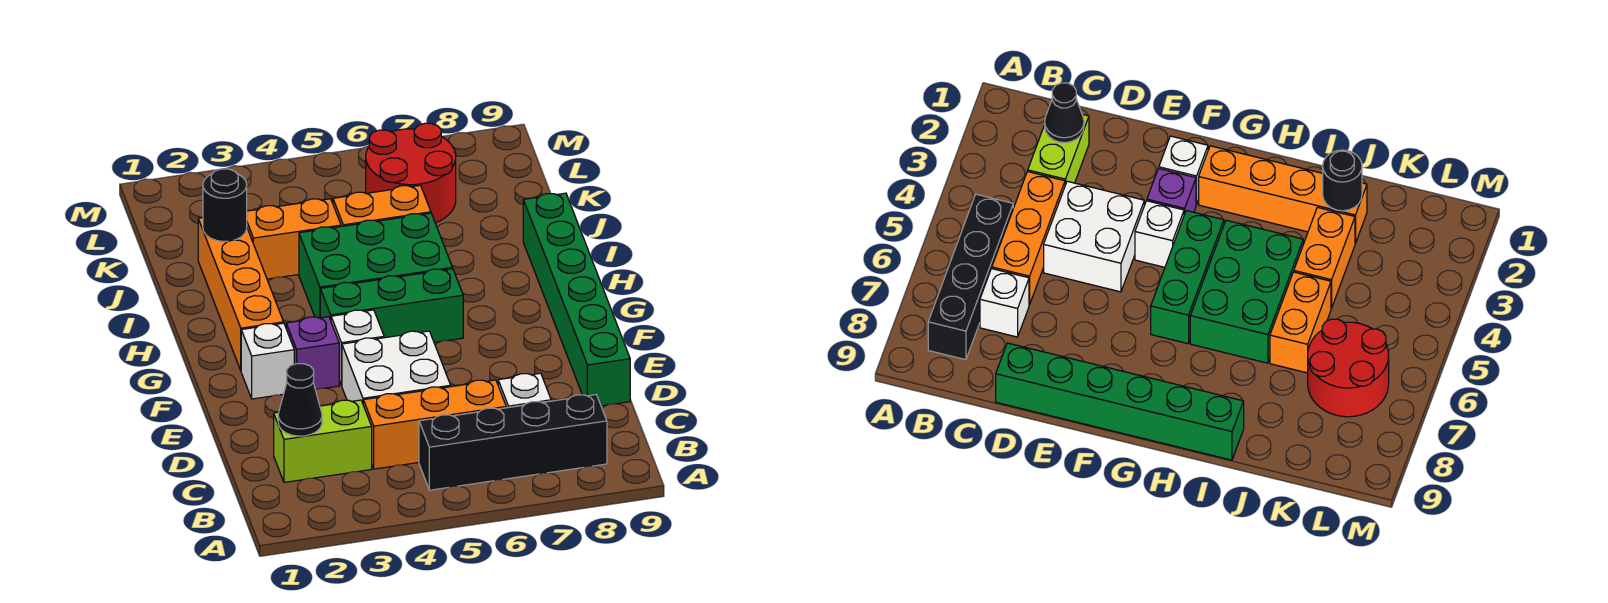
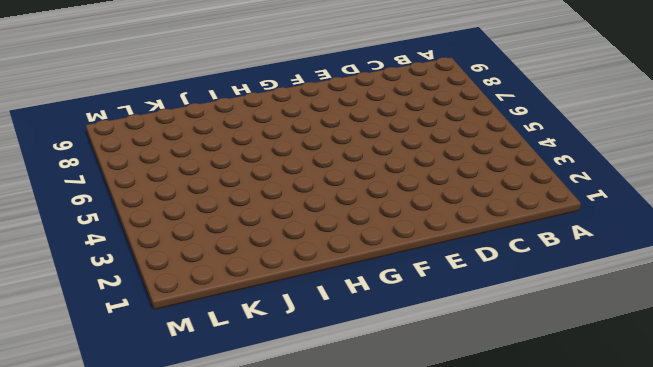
none -> black brick B5:B8 level 1
none -> lime brick C2:C3 level 1
none -> orange brick C4:C6 level 1

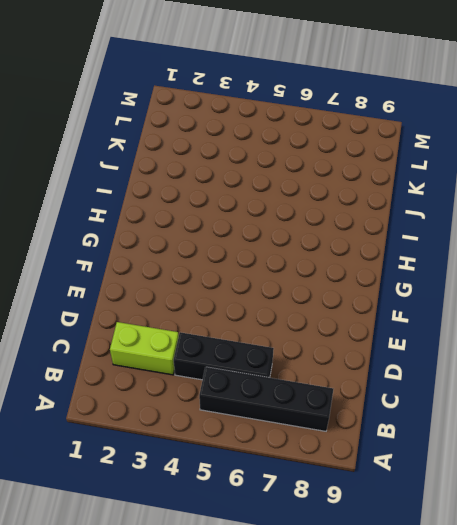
black brick C4:C6 level 1 -> orange brick C4:C6 level 1
none -> white brick C7 level 1
none -> white brick D4:E5 level 1
none -> green brick D9:I9 level 1

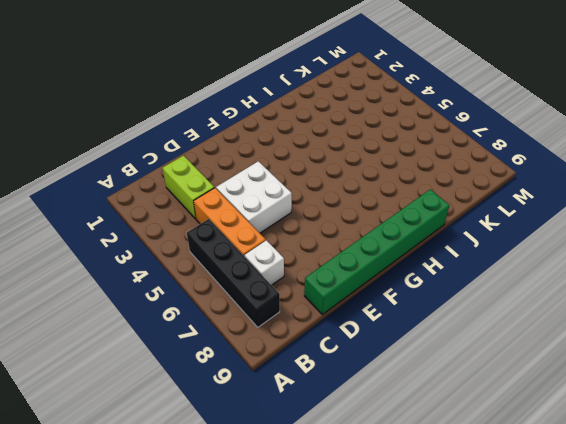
none -> white brick F2 level 1
none -> purple brick F3 level 1
none -> white brick F4 level 1

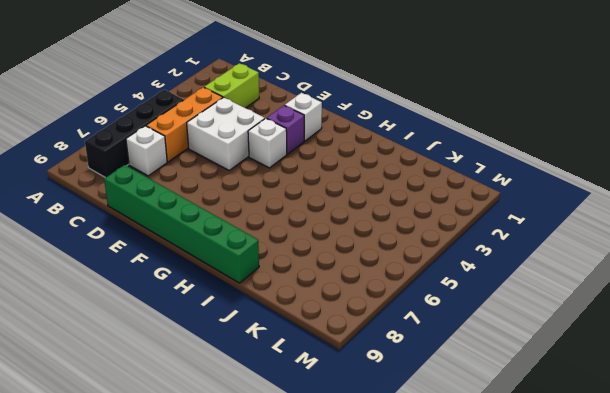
none -> orange brick G2:J2 level 1
none -> green brick G4:G6 level 1
none -> green brick H4:I6 level 1

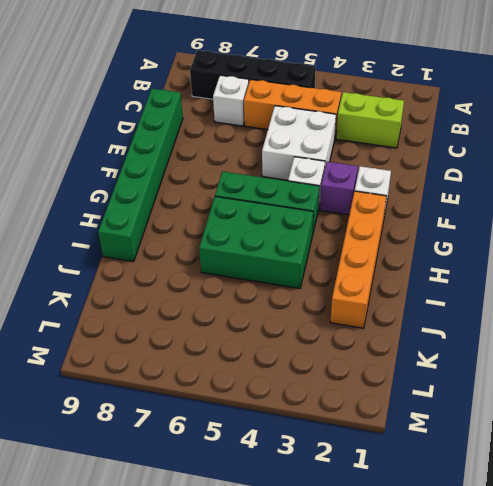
none -> orange brick J3:J4 level 1
none -> orange brick J5:J6 level 1
none -> red round brick K6:L7 level 1

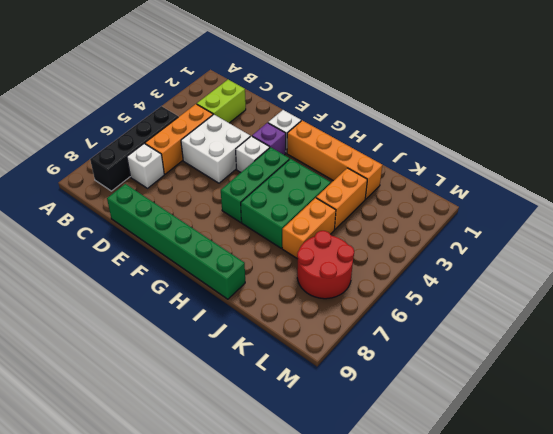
none -> black cone C2 level 2
none -> black round brick J2 level 2

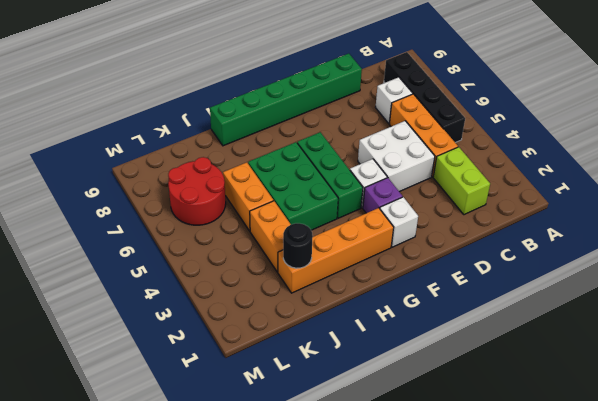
none -> black cone C2 level 2

